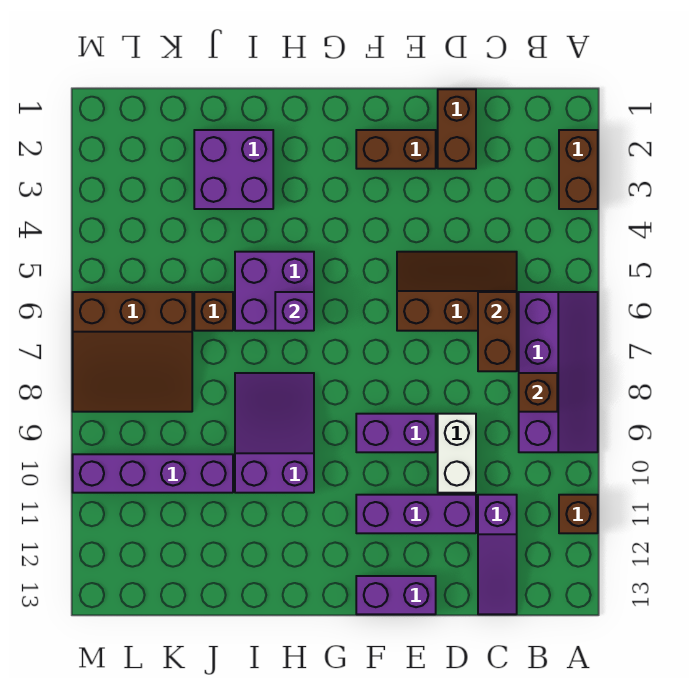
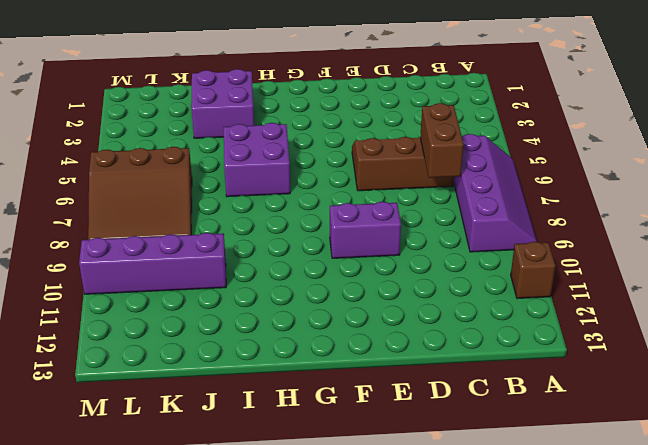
none -> brown brick A2:A3 level 1
none -> purple slope C11:C13 level 1 top 11
none -> brown brick D1:D2 level 1

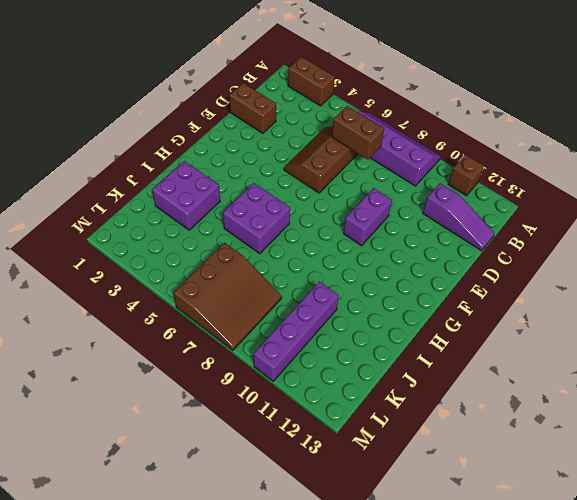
none -> white brick D9:D10 level 1
none -> purple brick D11:F11 level 1
none -> brown brick E2:F2 level 1

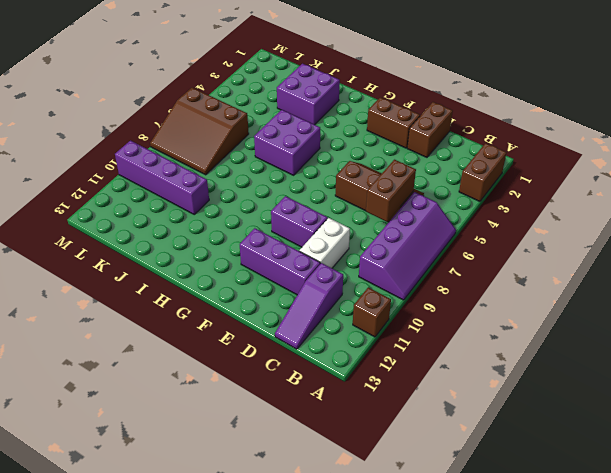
none -> purple brick E13:F13 level 1
none -> purple slope H8:I10 level 1 top 10
none -> brown brick J6 level 1

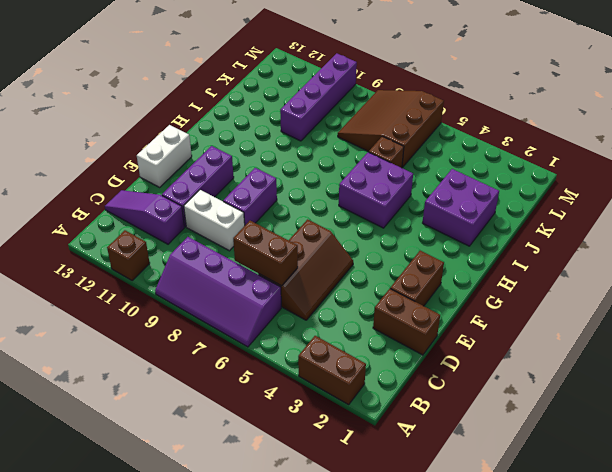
white brick E13:F13 level 1 -> purple brick E13:F13 level 1
none -> purple slope H8:I10 level 1 top 10
none -> brown brick B8 level 2
none -> purple brick H6 level 2

